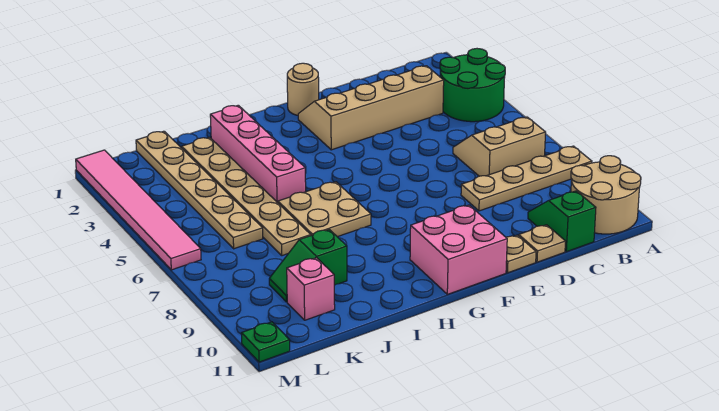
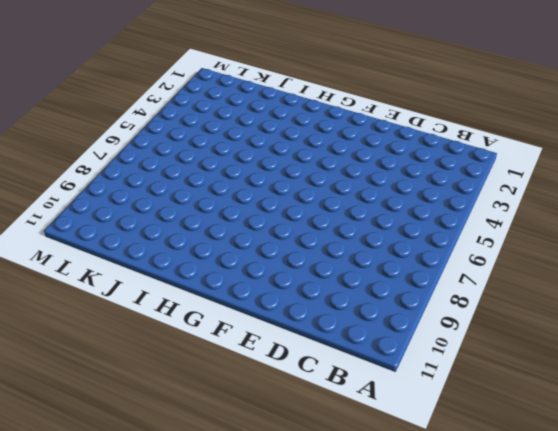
none -> green round brick A3:B4 level 1
none -> tan plate A8:D8 level 1
none -> tan round brick A10:B11 level 1

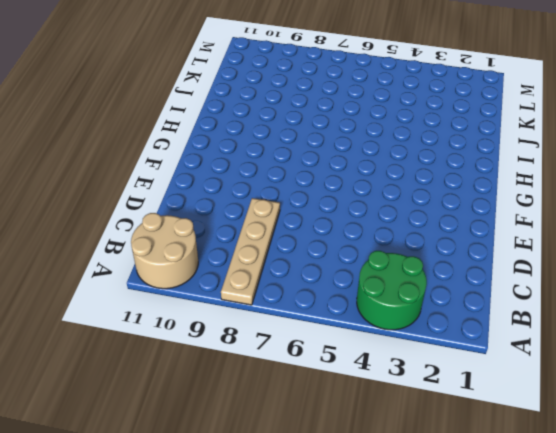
none -> tan slope B6:C7 level 1 top 7
none -> tan slope C2:F3 level 1 top 3
none -> green slope C10:C11 level 1 top 11

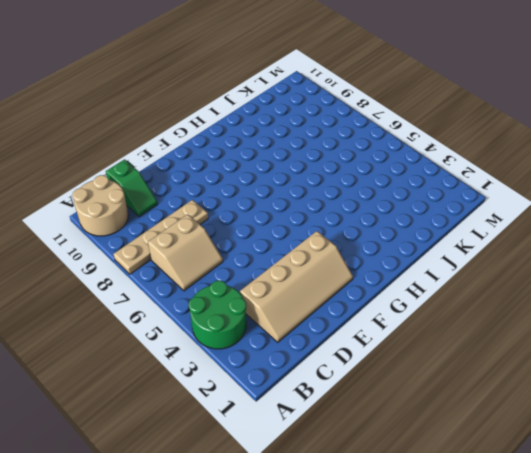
none -> tan plate D11 level 1
none -> tan plate E11 level 1
none -> tan round brick F1 level 1

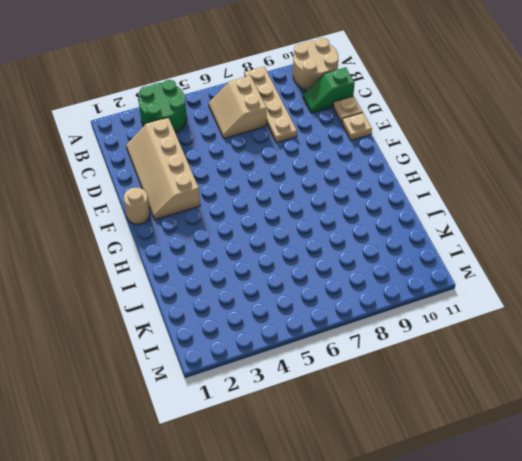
none -> pink brick F10:G11 level 1
none -> tan plate H6:I7 level 1
none -> pink brick I2:I5 level 1

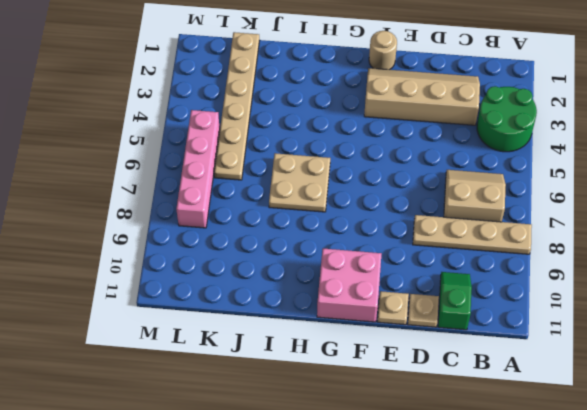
pink brick L5:L8 level 1 -> pink brick I2:I5 level 1
none -> tan round brick A10:B11 level 1
none -> tan plate J2:J7 level 1
none -> green slope J9:K9 level 1 top J

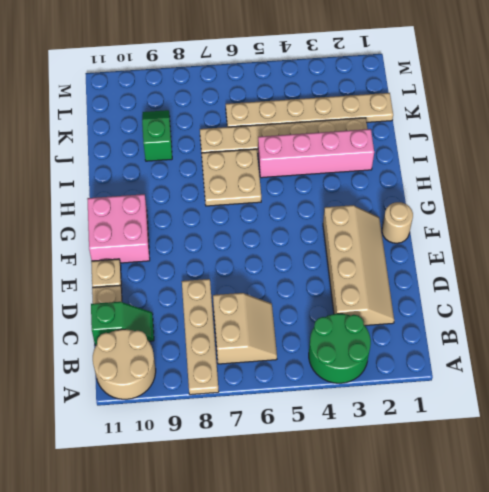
none -> pink brick K10 level 1
none -> pink tile M1:M6 level 1
none -> green plate M11 level 1

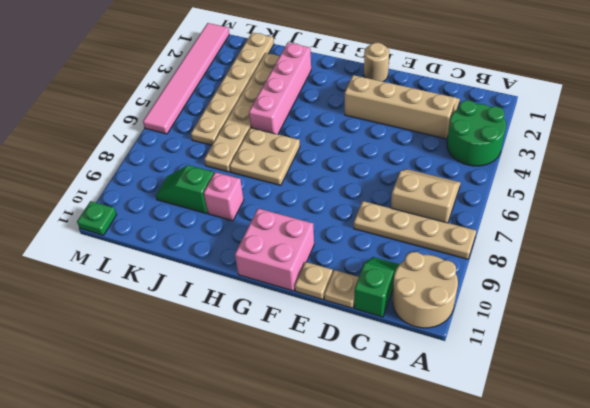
pink brick I9 level 1 -> pink brick K10 level 1

